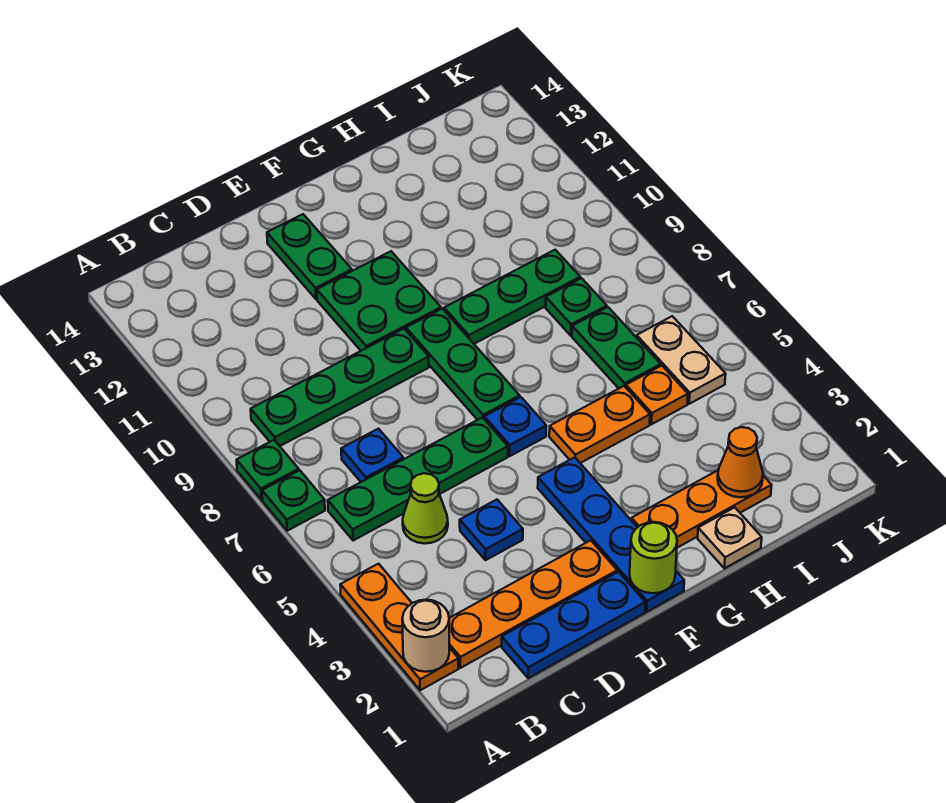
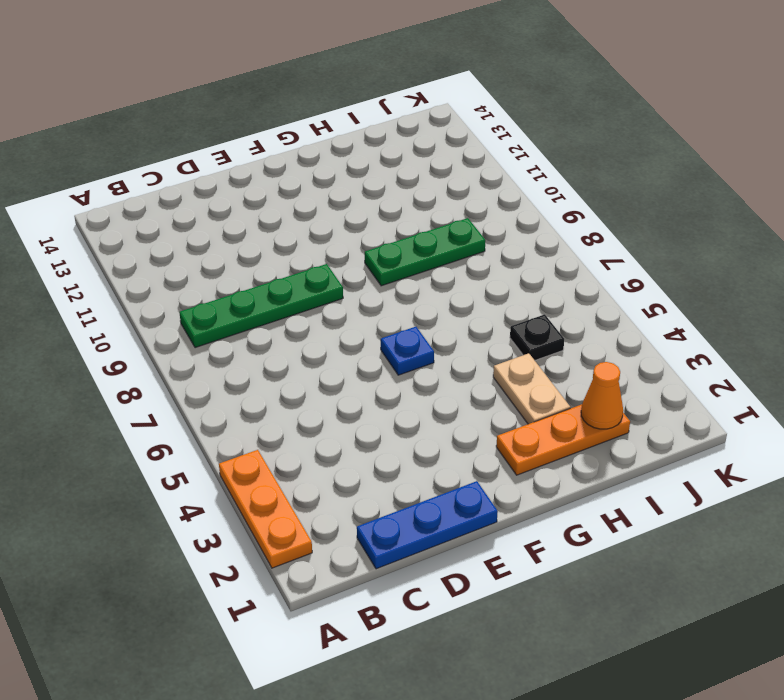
tan plate H3:H4 level 1 -> tan plate J5:J6 level 1
black plate I5 level 1 -> orange plate I5 level 1
none -> green plate A7 level 1
none -> green plate A8 level 1
none -> orange plate B2:E2 level 1

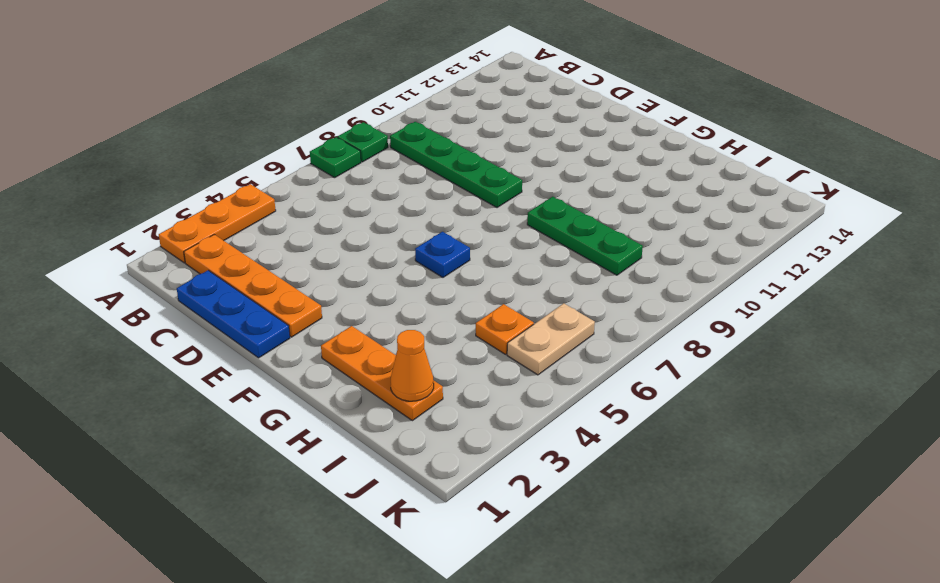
none -> green plate B6:E6 level 1
none -> lime cone C5 level 1
none -> blue plate C7 level 1

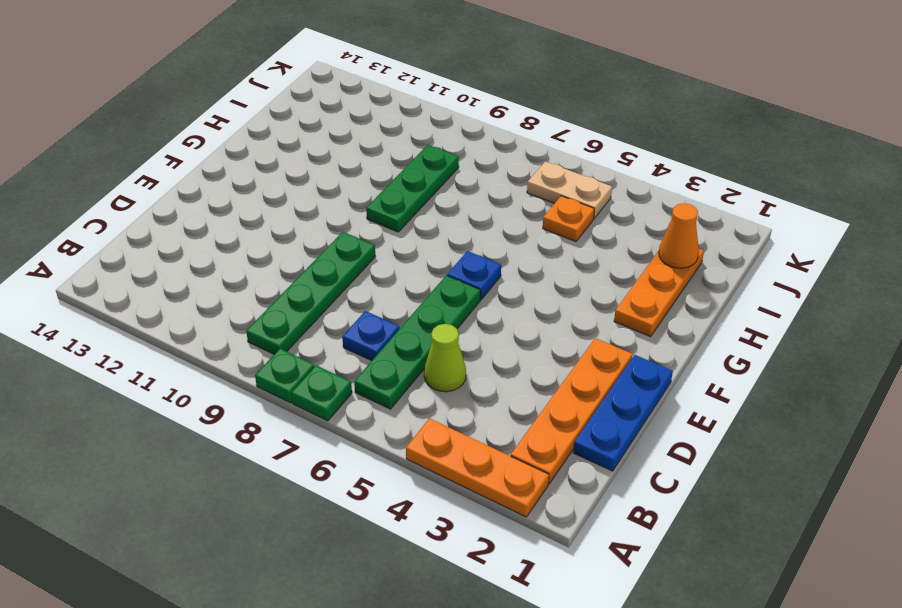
none -> blue plate D4 level 1
none -> green plate E10:F11 level 1
none -> green plate E12:E13 level 1

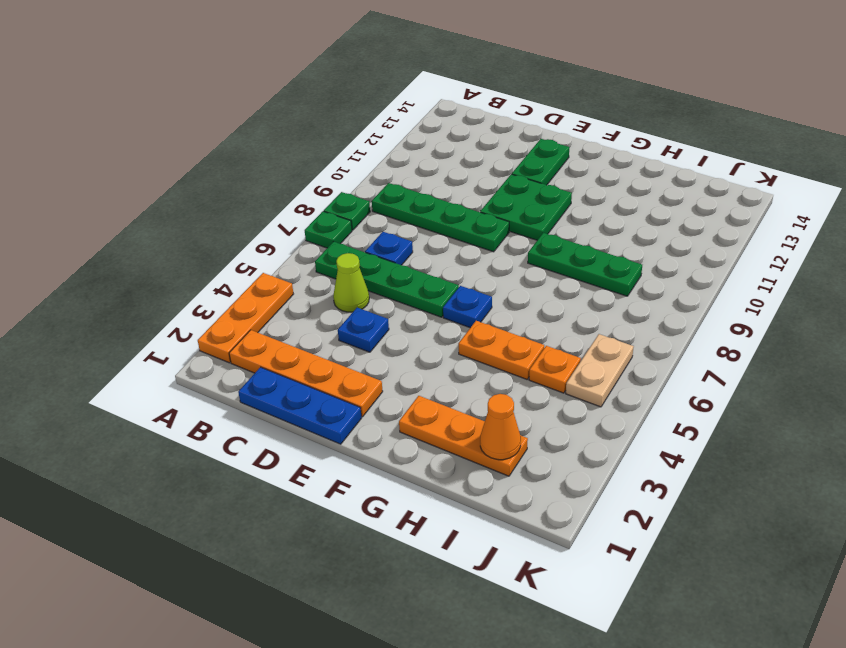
none -> blue plate F1:F4 level 1
none -> green plate F7:F9 level 1
none -> tan plate H1 level 1

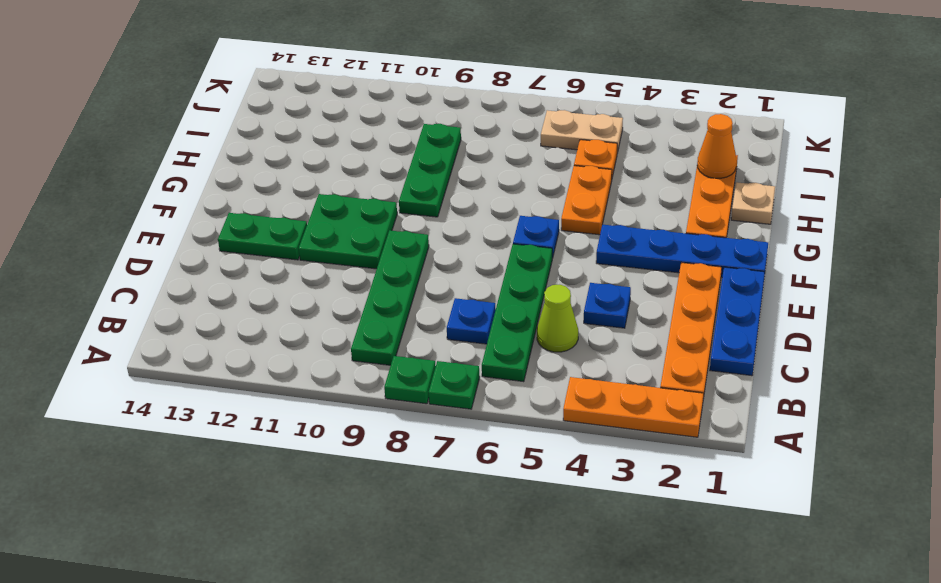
none -> green plate F7:F9 level 1
none -> green plate I6:I7 level 1
none -> green plate I8 level 1

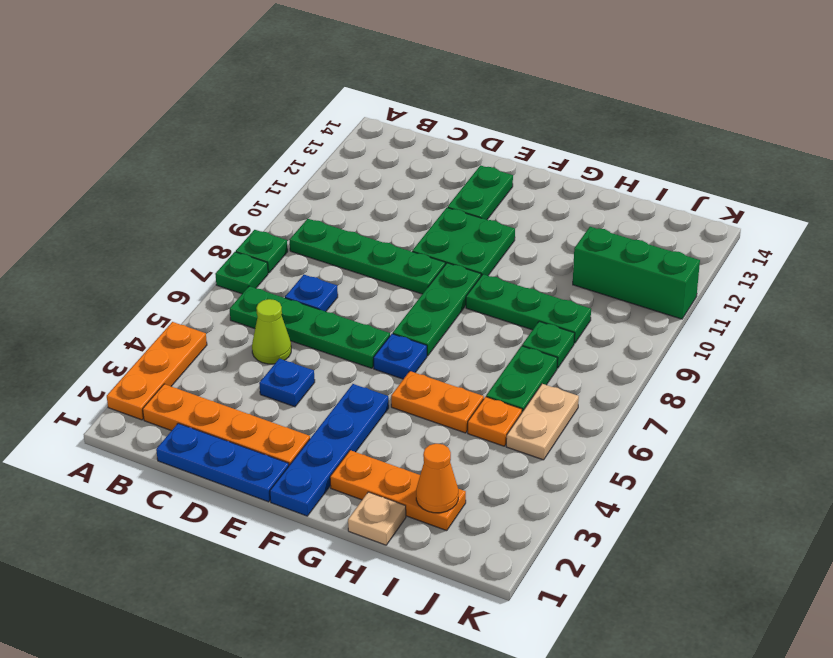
green brick I11:K11 level 1 -> none
none -> tan round brick A2 level 2
none -> lime round brick F1 level 2

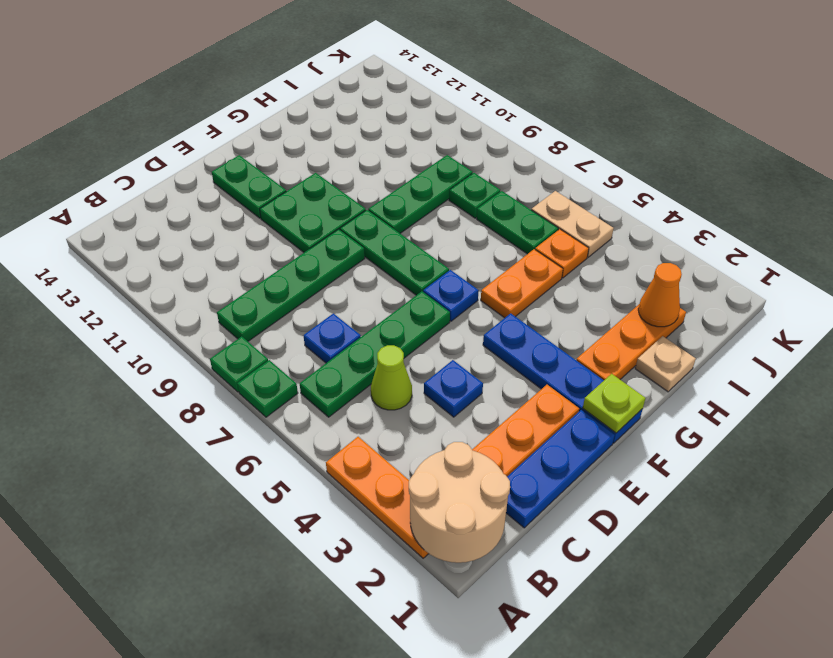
tan round brick A1:B2 level 2 -> tan round brick A2 level 2
lime plate F1 level 2 -> lime round brick F1 level 2

